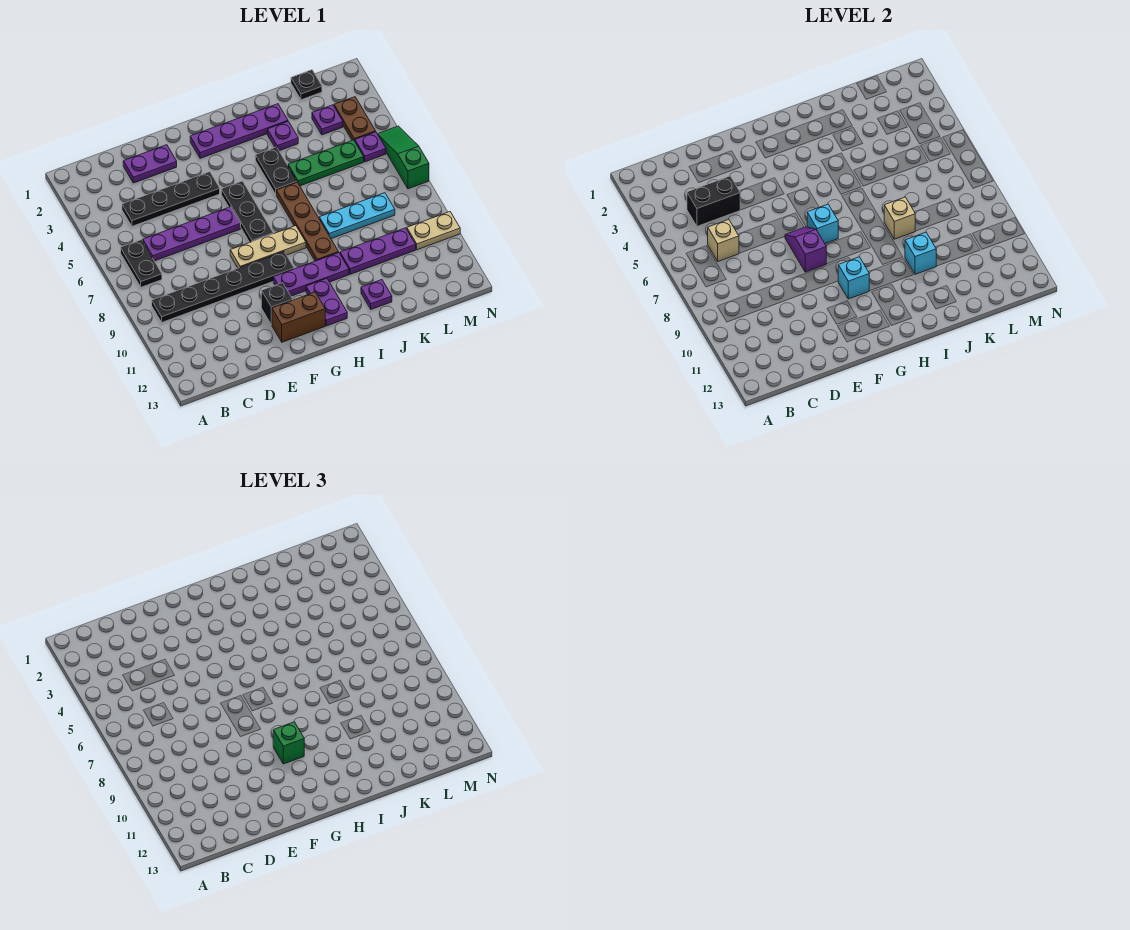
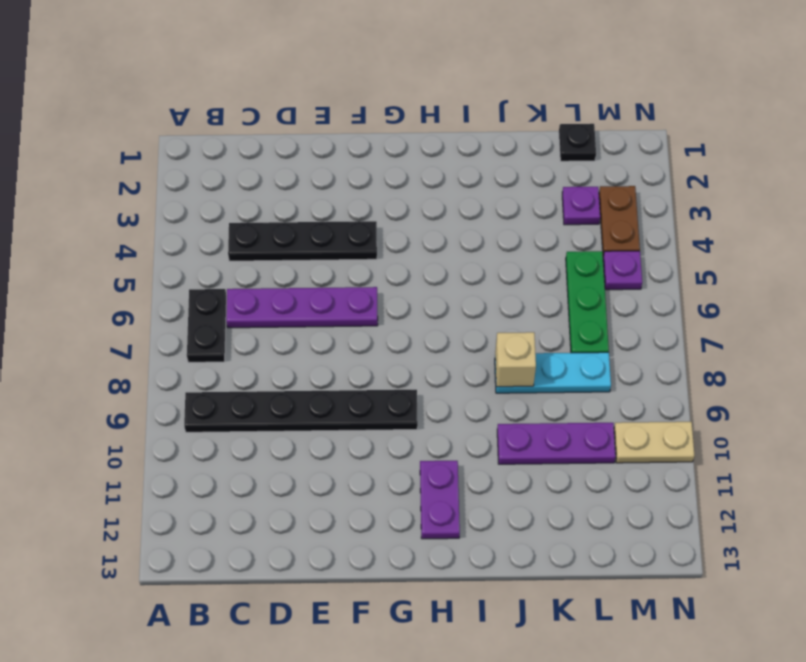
green plate L5:L7 level 1 -> green plate J5:L5 level 1
none -> purple plate D2:E2 level 1
none -> tan plate F8:H8 level 1
none -> black brick F11 level 1
none -> brown brick F12:G12 level 1

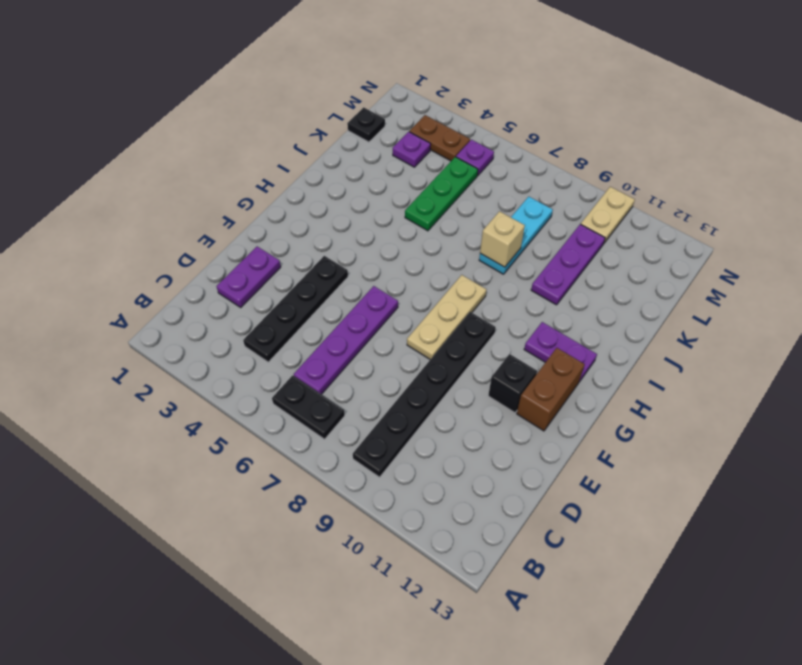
none -> purple plate G2:J2 level 1
none -> black plate G5:G7 level 1
none -> purple plate G10:I10 level 1
none -> black plate I4:I5 level 1

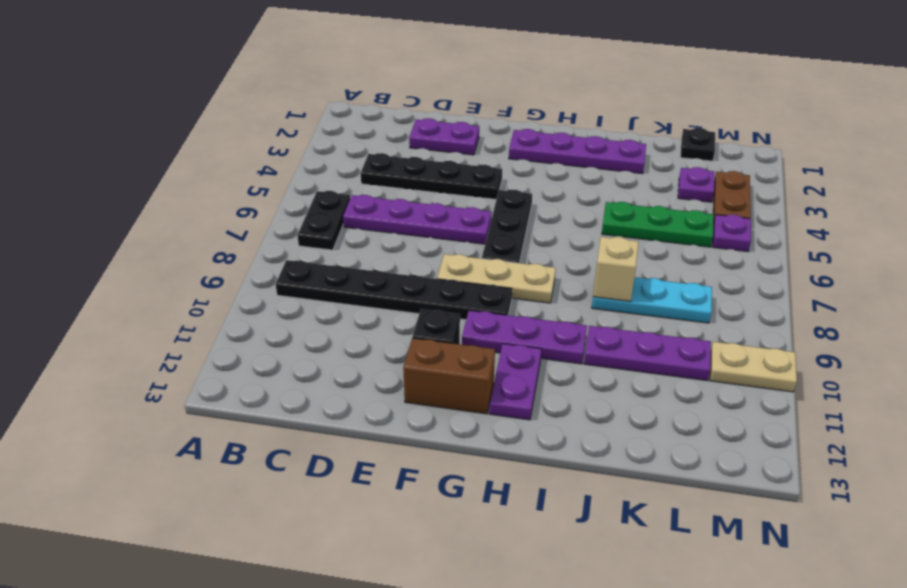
none -> black plate I4:I5 level 1
none -> brown plate I6:I9 level 1
none -> purple plate J3 level 1
none -> purple plate J12 level 1

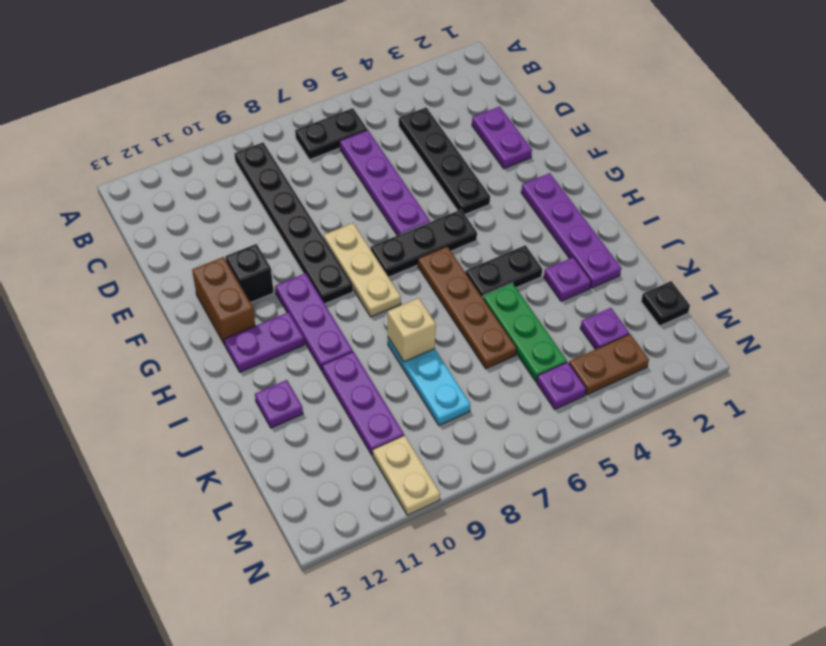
brown plate H6:K6 level 1 -> brown plate I6:I9 level 1
none -> green slope N5:N7 level 1 top 7
none -> black brick C4:D4 level 2
none -> tan brick C6 level 2
none -> purple slope F7:F8 level 2 top 8

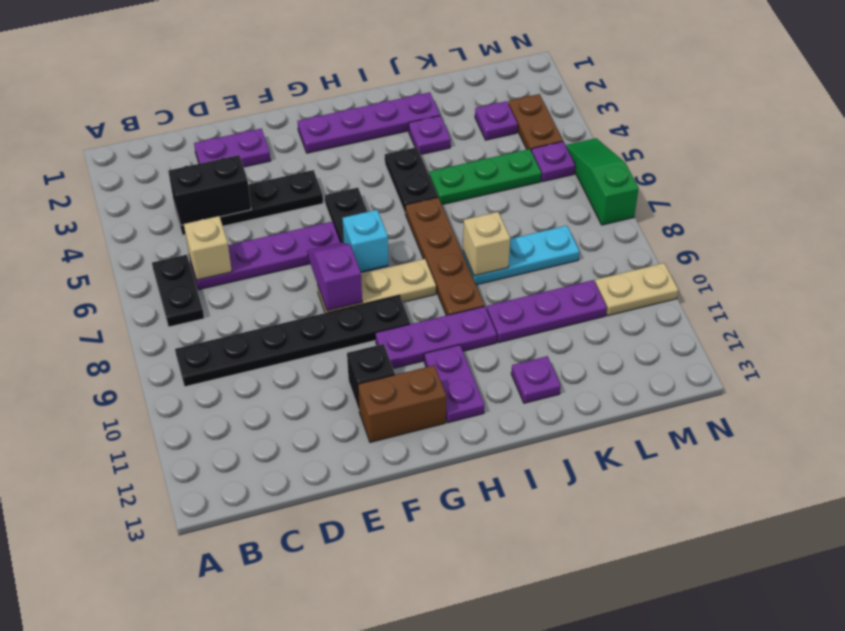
none -> black plate L1 level 1
none -> cyan brick G10 level 2
none -> cyan brick J10 level 2
none -> green brick G10 level 3

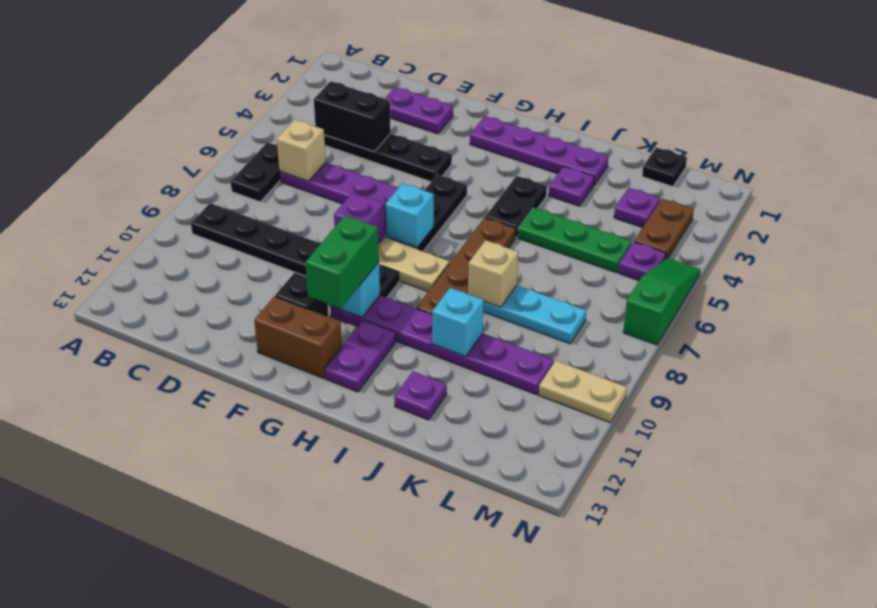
green brick G10:G11 level 3 -> green brick G10 level 3

